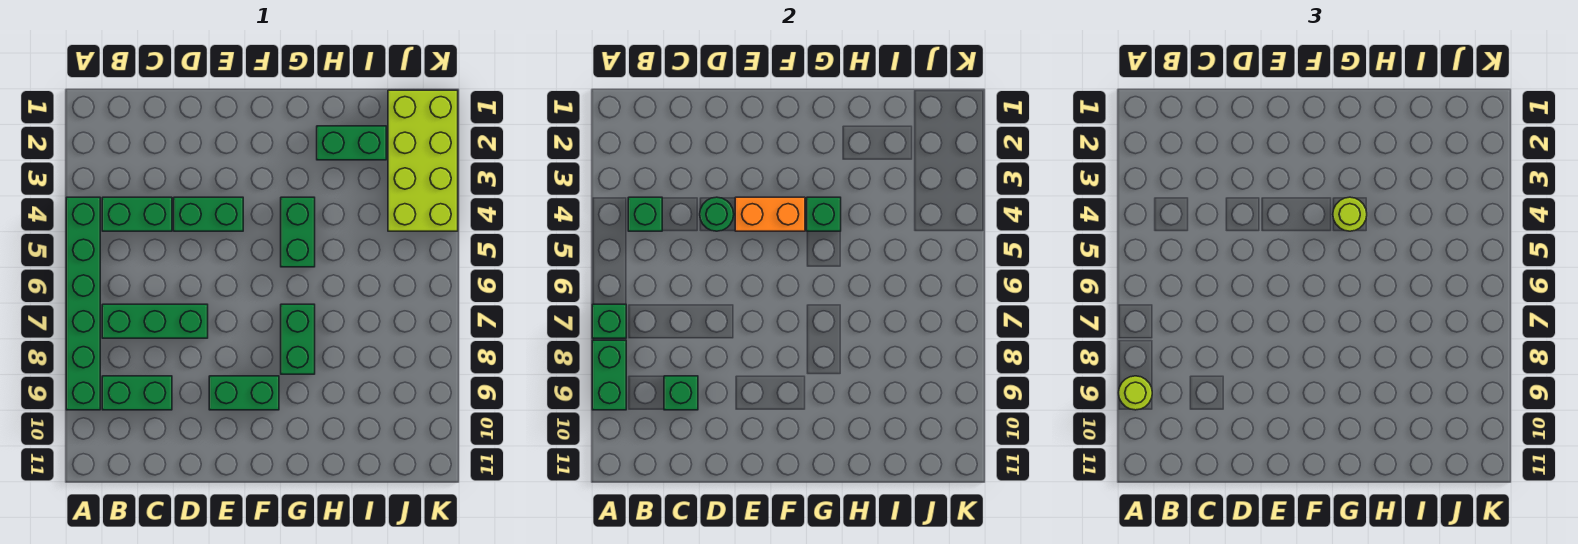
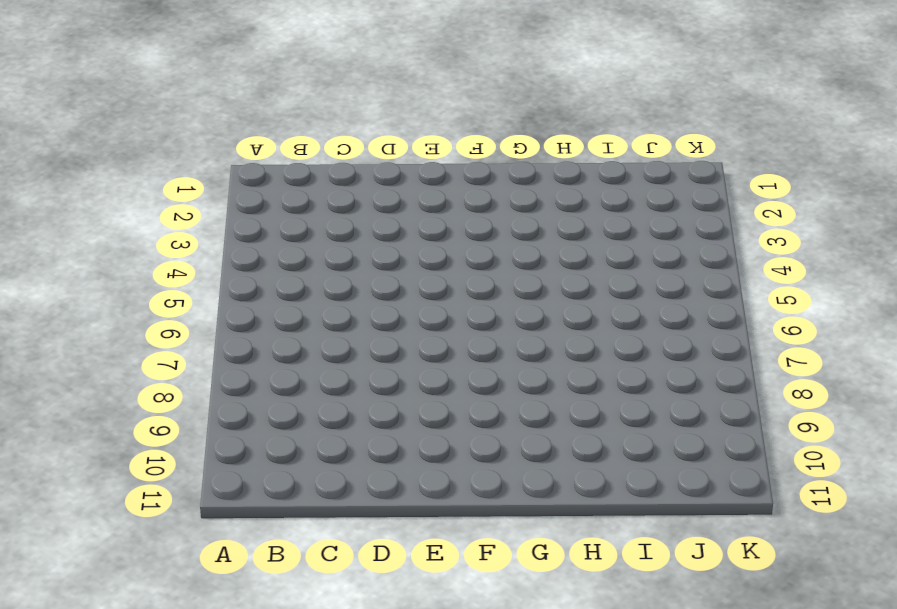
none -> green brick A4:A9 level 1
none -> green brick B4:C4 level 1
none -> green brick B7:D7 level 1

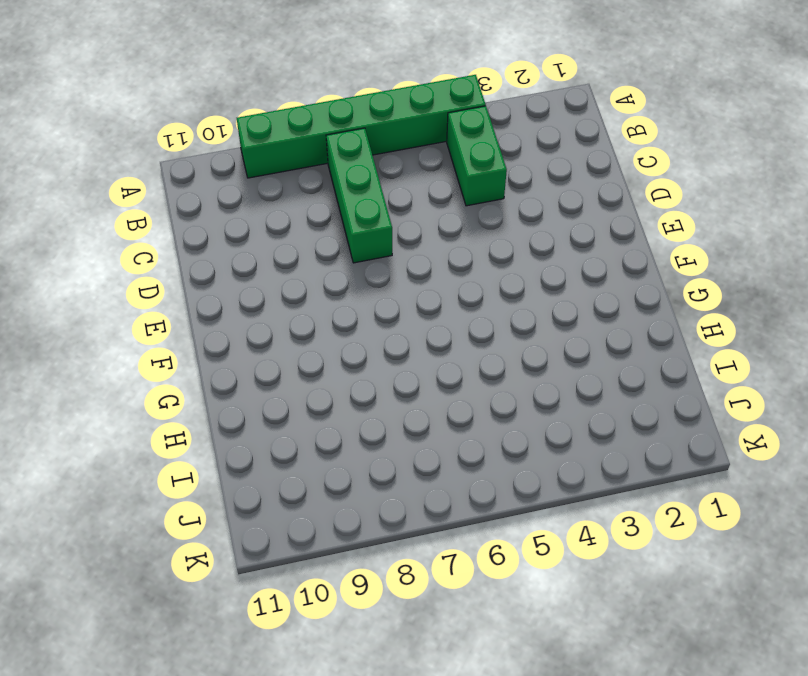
none -> green brick B9:C9 level 1
none -> green brick D4:E4 level 1
none -> green brick E9:F9 level 1

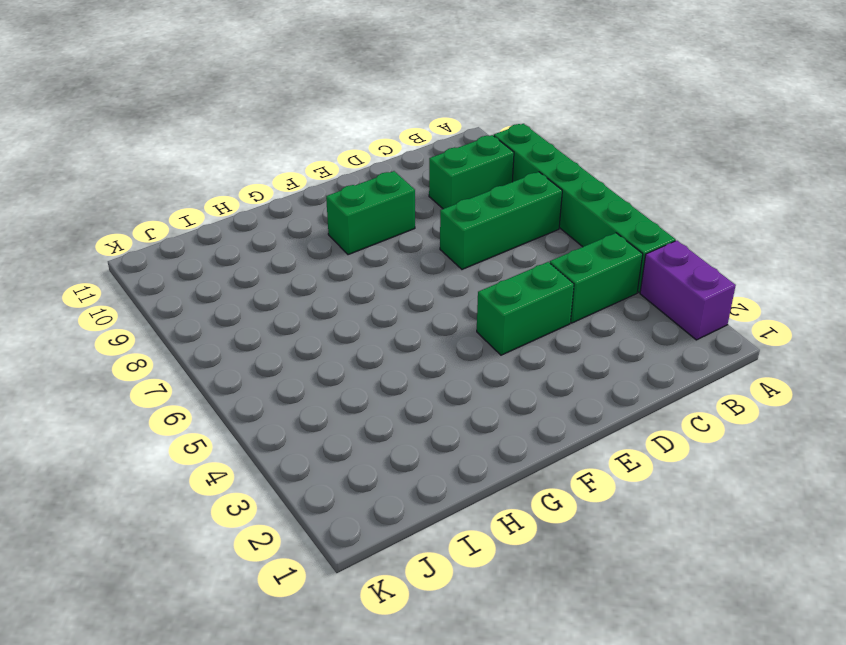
purple brick A2:A3 level 1 -> none
none -> green brick G4:G5 level 1
none -> green brick G7:G8 level 1
none -> green brick H2:I2 level 1

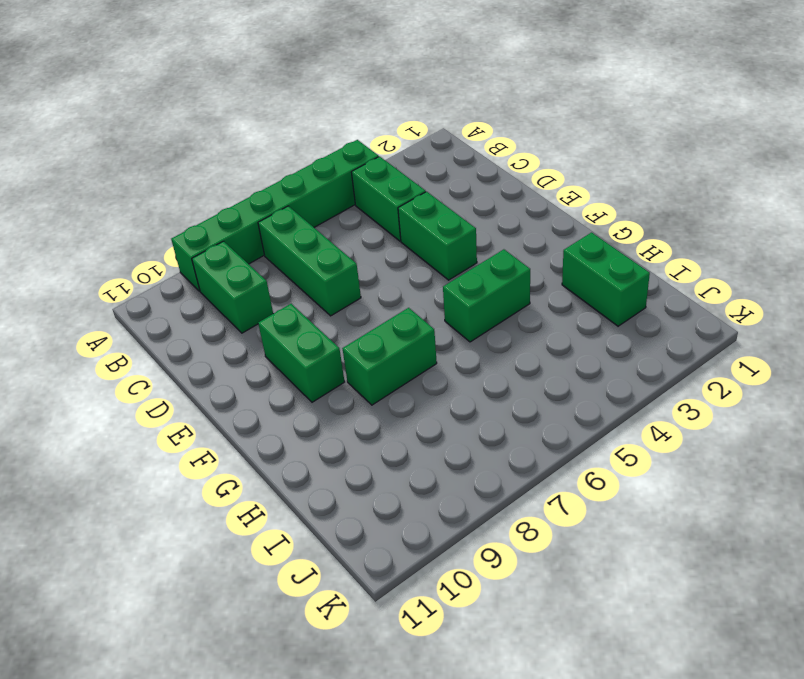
none -> lime brick J1:K4 level 1
none -> green brick A7 level 2
none -> green brick A8:A9 level 2

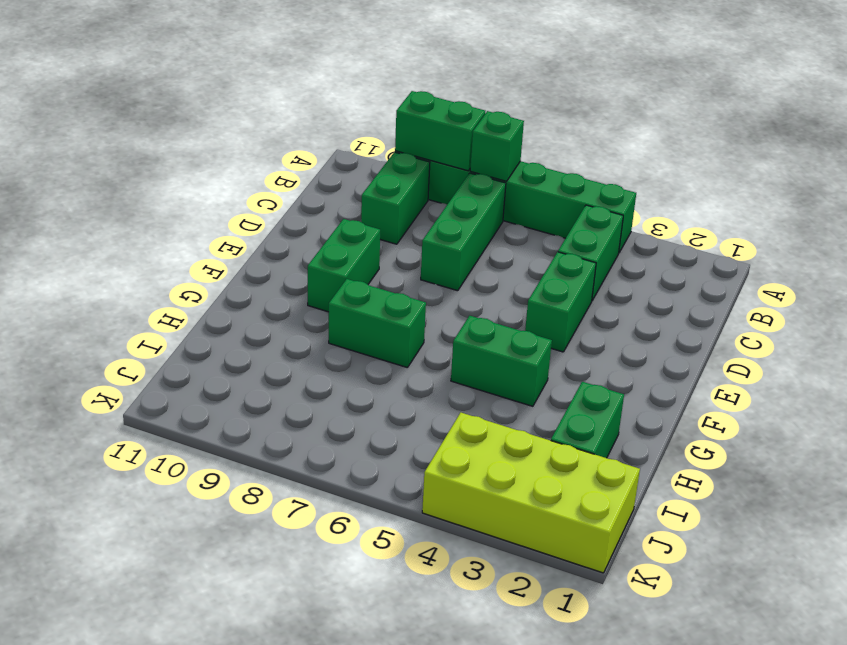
none -> green brick B4 level 2
none -> green brick C9 level 2
none -> green round brick D4 level 2

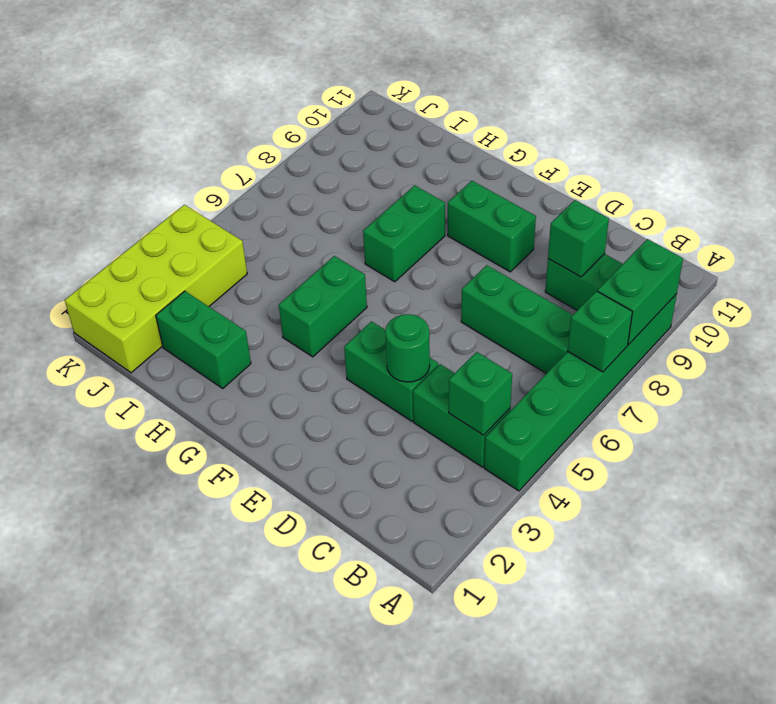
none -> orange brick E4:F4 level 2
none -> green brick G4 level 2
none -> lime round brick A9 level 3

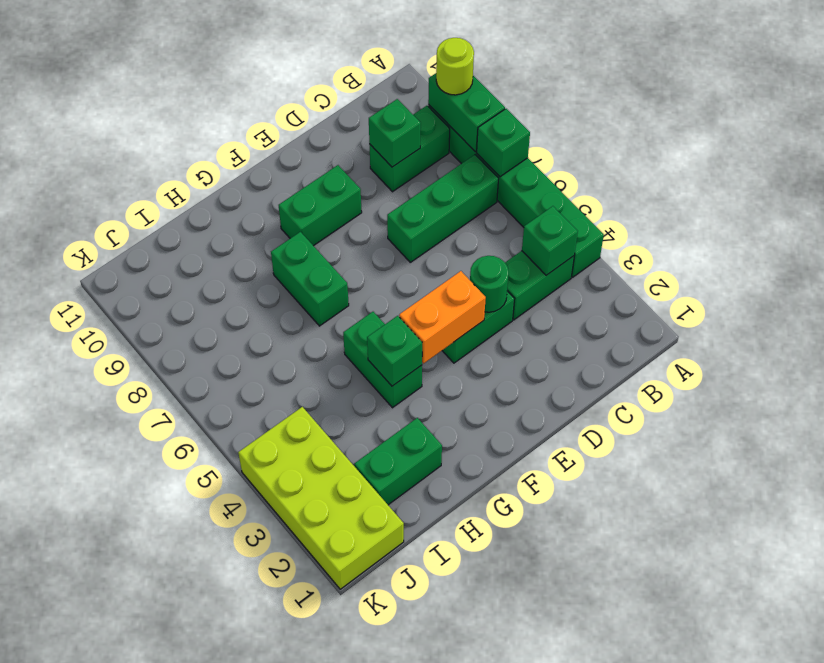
none -> lime round brick G4 level 3

